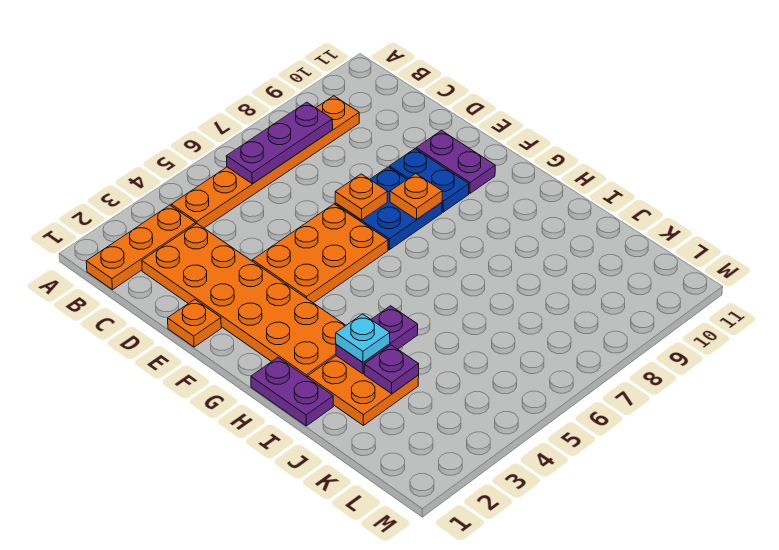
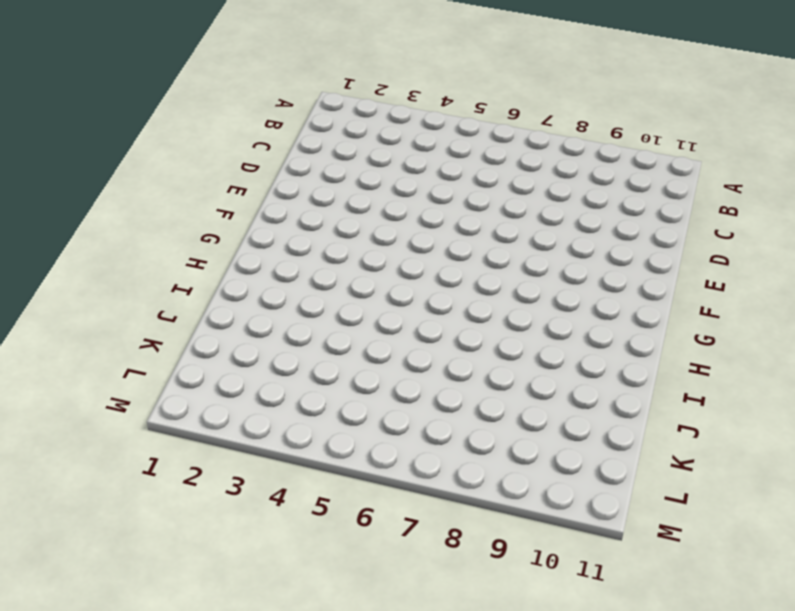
none -> orange plate B1:B3 level 1
none -> orange plate B4:B9 level 1
none -> orange plate C2:H3 level 1

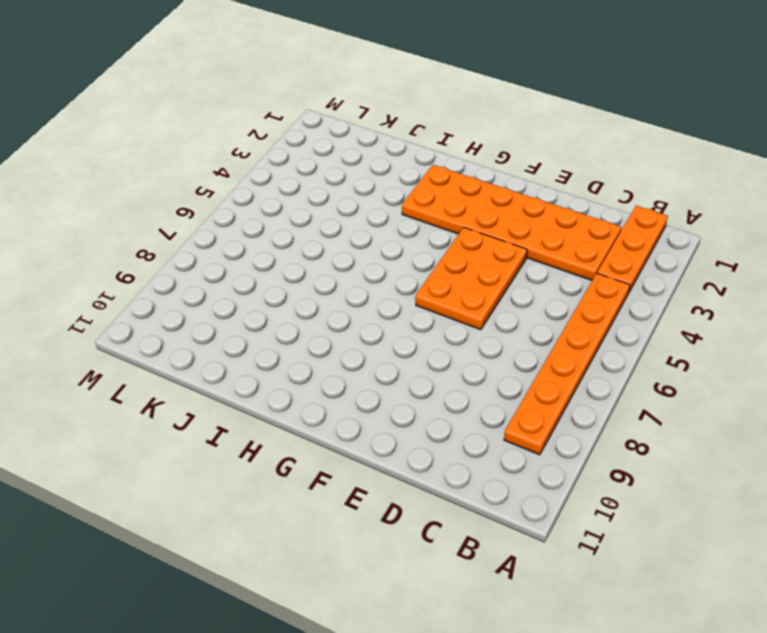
none -> orange plate E1 level 1
none -> blue plate E7:F8 level 1
none -> blue plate E9:F9 level 1

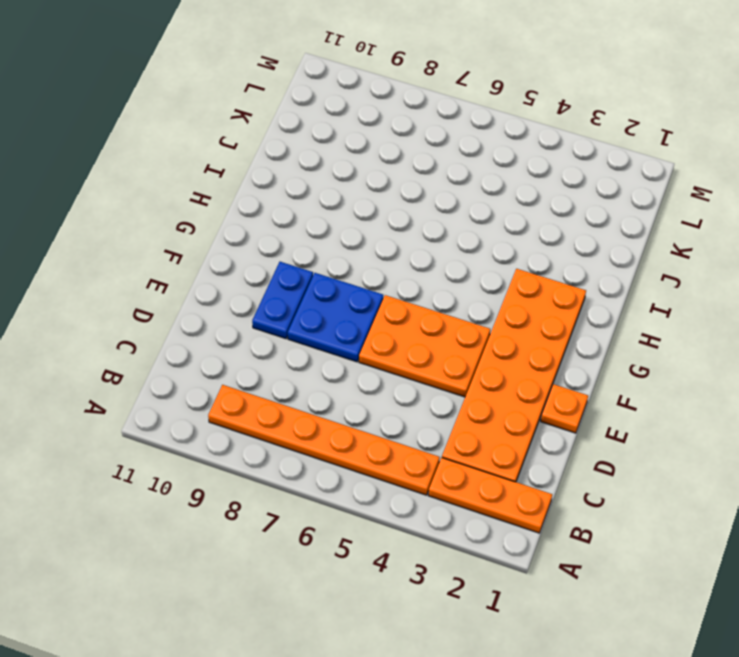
none -> purple plate E10:F10 level 1
none -> purple plate H1:I1 level 1
none -> orange plate I2:J3 level 1

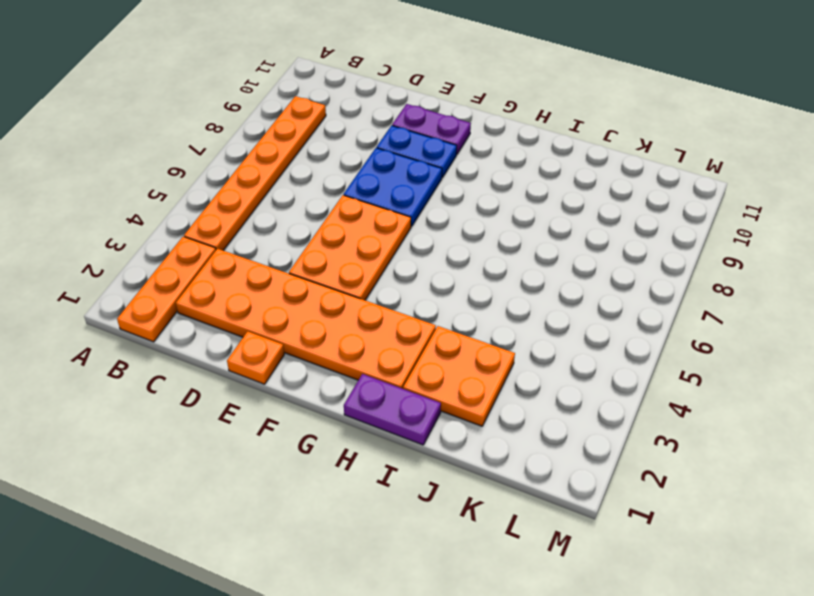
none -> purple plate B6:B8 level 2
none -> orange plate E7 level 2
none -> orange plate F8 level 2

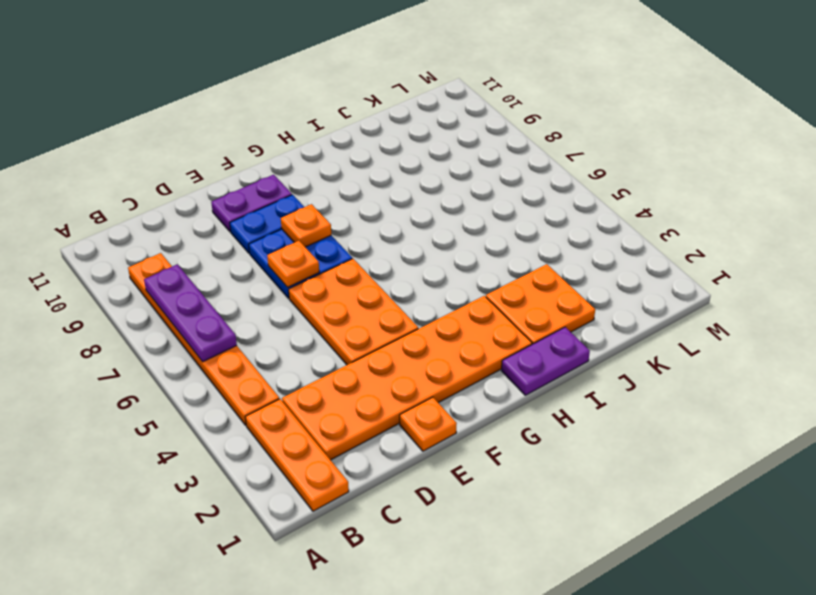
none -> purple plate I3:I4 level 2
none -> purple plate J3 level 2
none -> cyan plate I3 level 3

